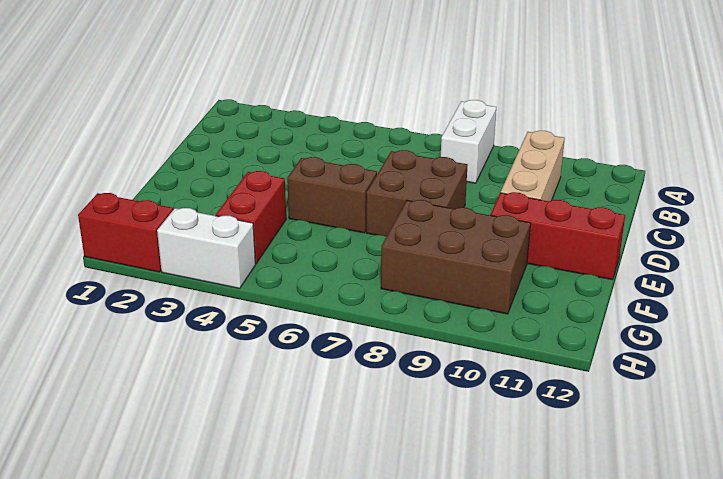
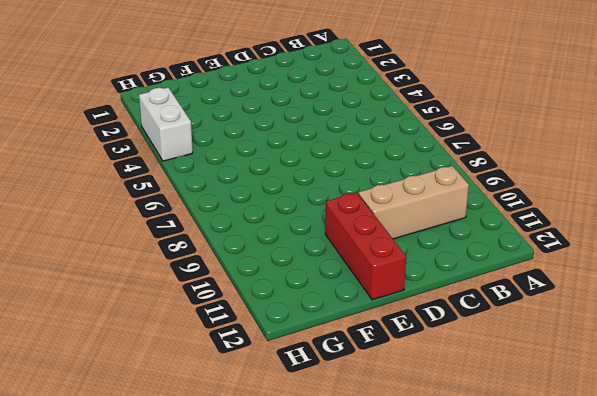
none -> white brick A8:B8 level 1
none -> brown brick D7:E8 level 1

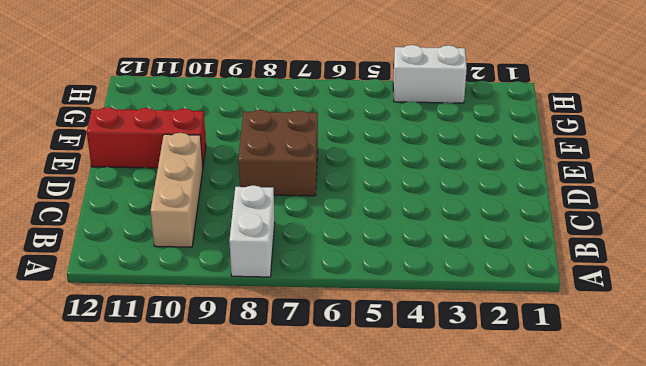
none -> brown brick E5:E6 level 1
none -> red brick F4:G4 level 1

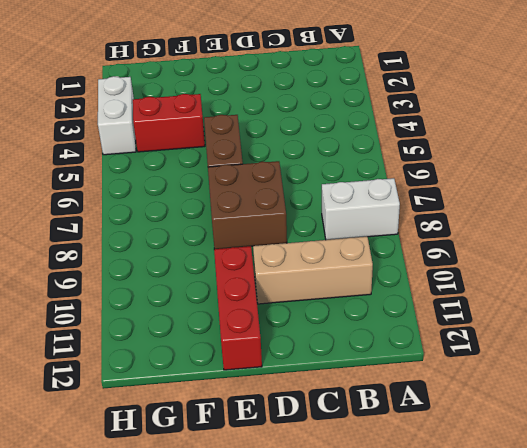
none -> brown brick F8:G10 level 1
none -> red brick H1:H2 level 1

